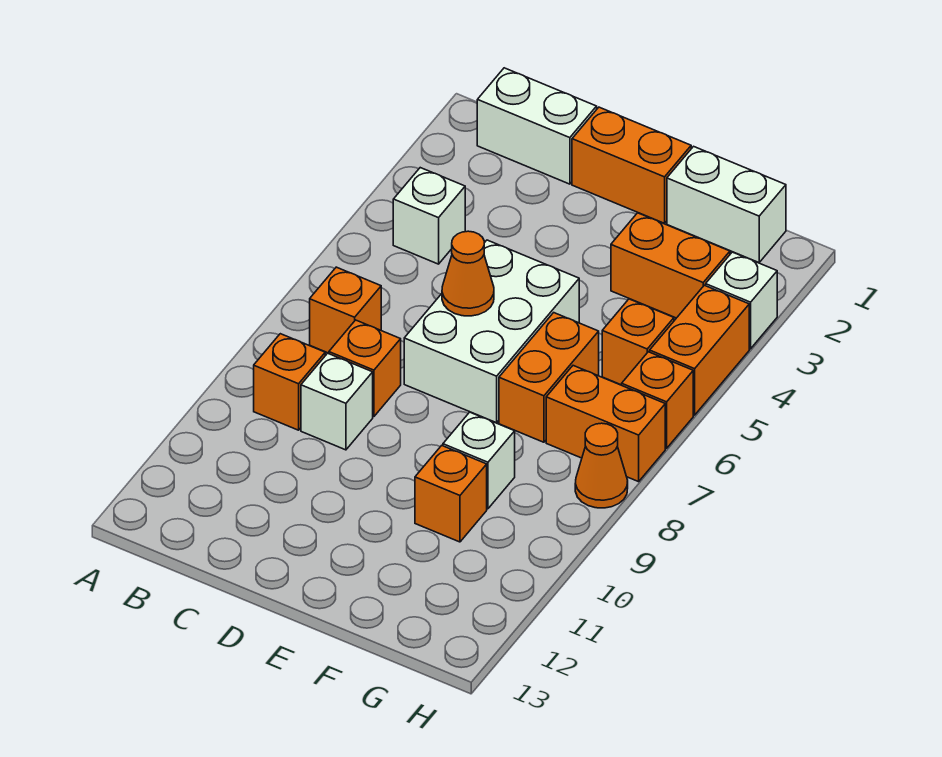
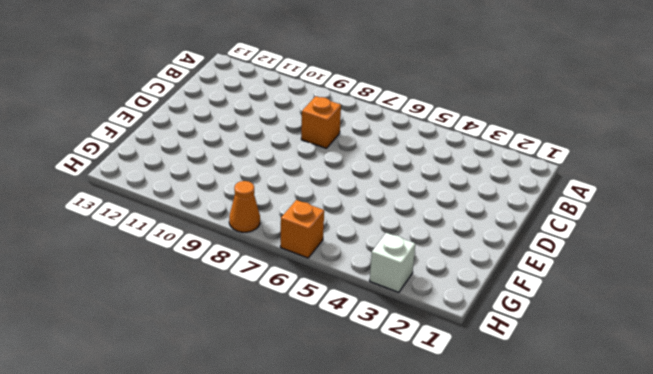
none -> white brick B1:C1 level 1
none -> white brick B4 level 1
none -> orange brick B7 level 1

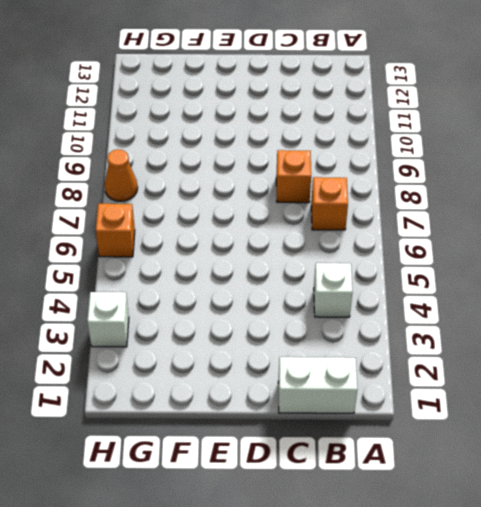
none -> orange brick B9 level 1
none -> white brick C9 level 1
none -> orange brick D1:E1 level 1

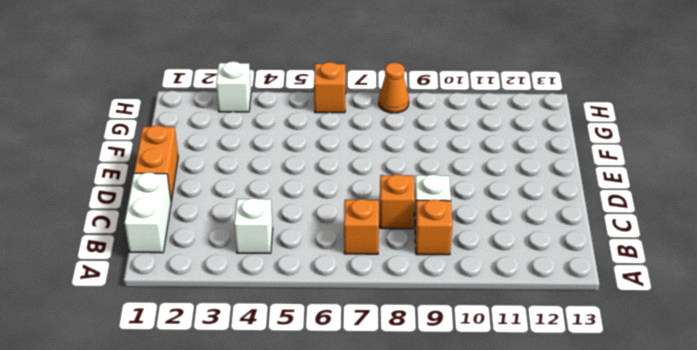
none -> white brick D5:E7 level 1
none -> white brick F1:G1 level 1
none -> orange brick F3:G3 level 1

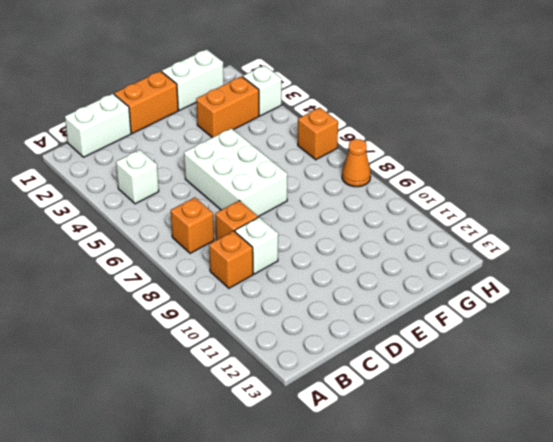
none -> orange brick F6:F7 level 1
none -> white brick F9 level 1
none -> orange brick F10 level 1

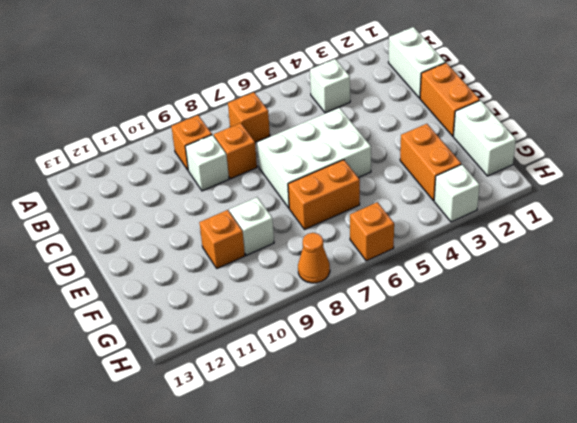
none -> orange brick G5 level 1
none -> orange brick G7:H7 level 1
none -> orange brick H4:H5 level 1

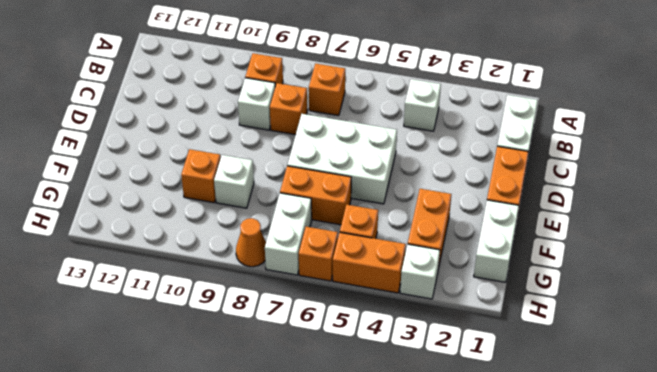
white brick G7:H7 level 1 -> orange brick G7:H7 level 1
none -> orange cone D6 level 2

